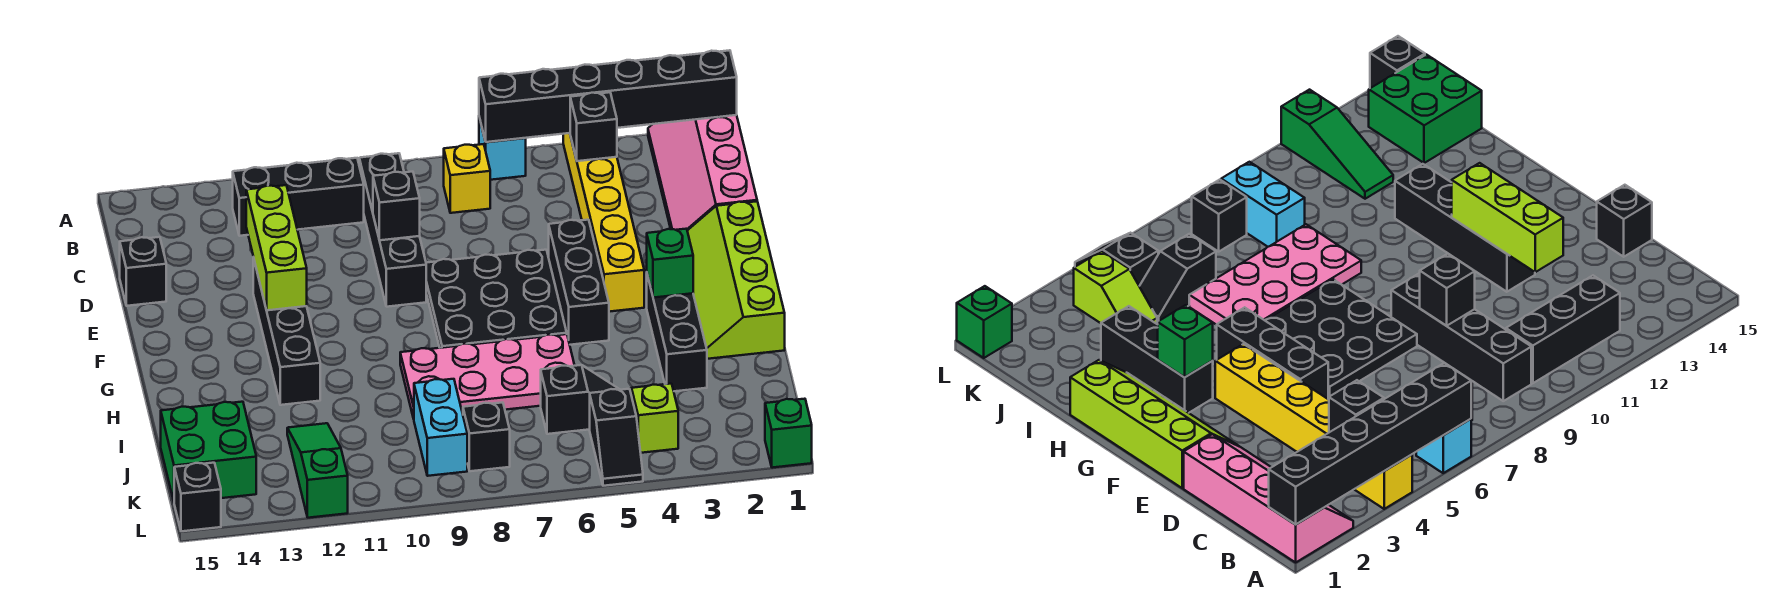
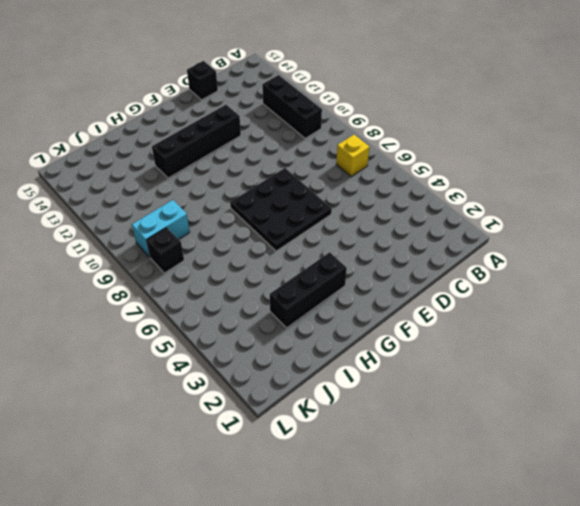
none -> pink slope A1:D2 level 1 top 1
none -> yellow brick A4:F4 level 1
none -> cyan brick A6 level 1

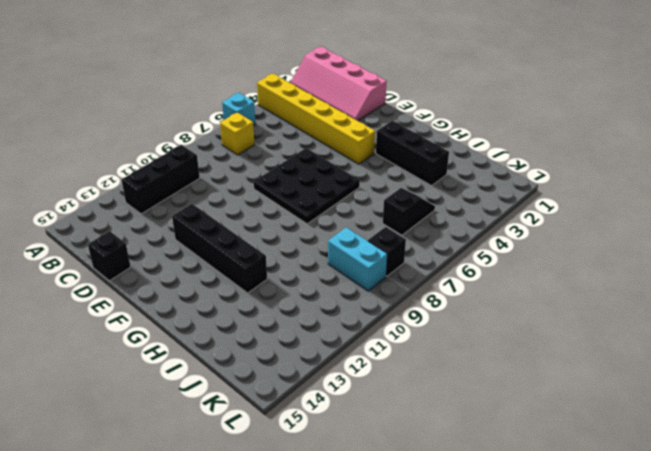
none -> black brick B9:E9 level 1
none -> lime slope E1:H2 level 1 top 1
none -> black brick E5:G5 level 1

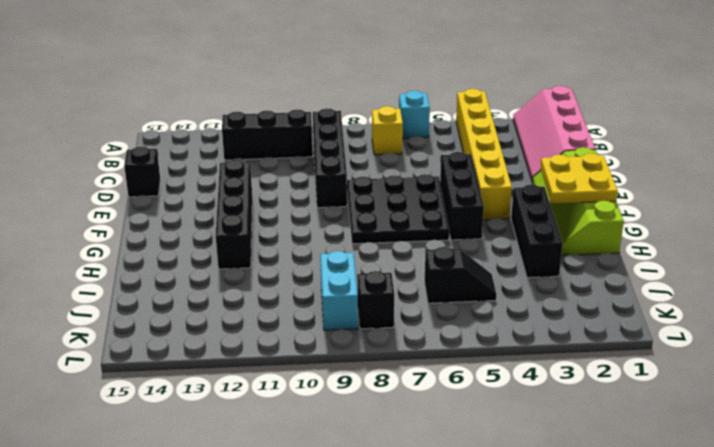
yellow plate F1:G2 level 2 -> none
none -> pink plate H6:I9 level 1
none -> lime slope J4:K4 level 1 top K
none -> green slope J12:L12 level 1 top L

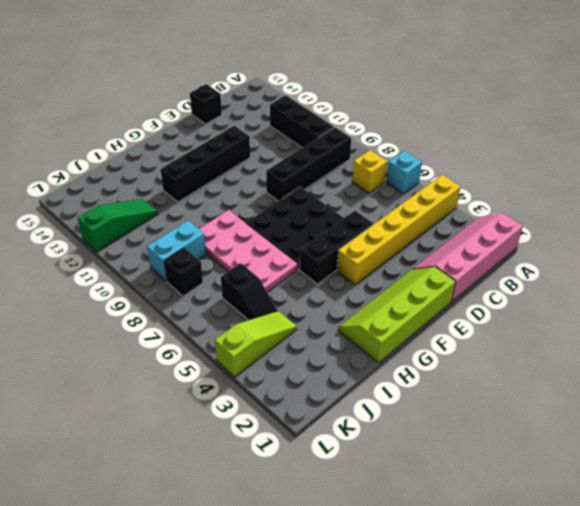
lime slope J4:L4 level 1 top L -> lime slope J4:K4 level 1 top K
none -> black brick G3:I3 level 1
none -> green brick J14:K15 level 1
none -> black slope K5:L5 level 1 top K

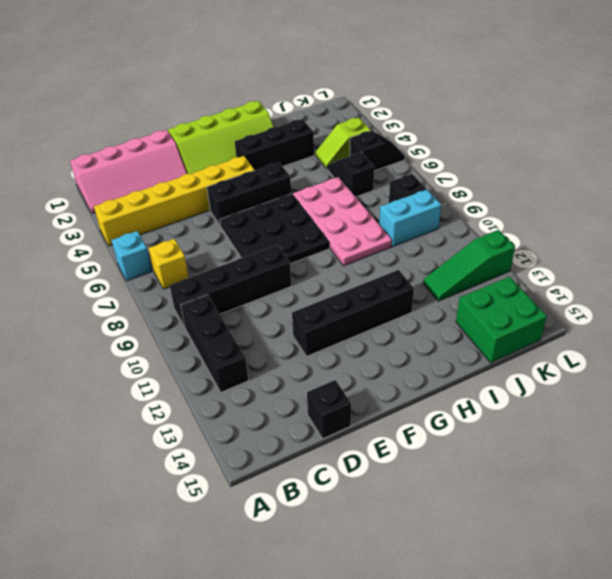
none -> green brick L1 level 1
none -> black brick L15 level 1
none -> black brick A1:A6 level 2

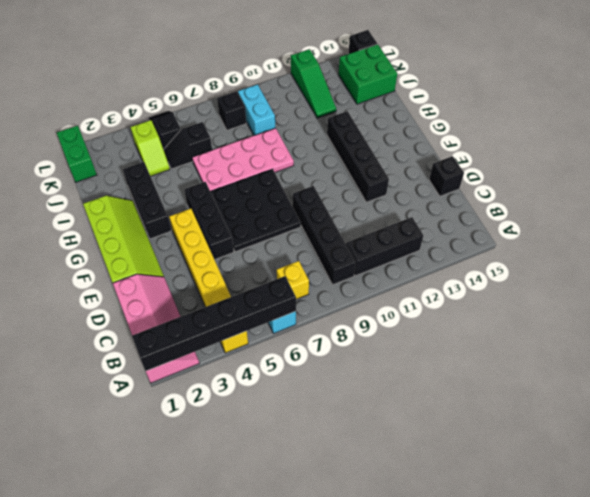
green brick K1:L1 level 1 -> green brick L1 level 1
none -> black brick B4 level 2
none -> black brick D9 level 2
none -> lime brick D12:F12 level 2

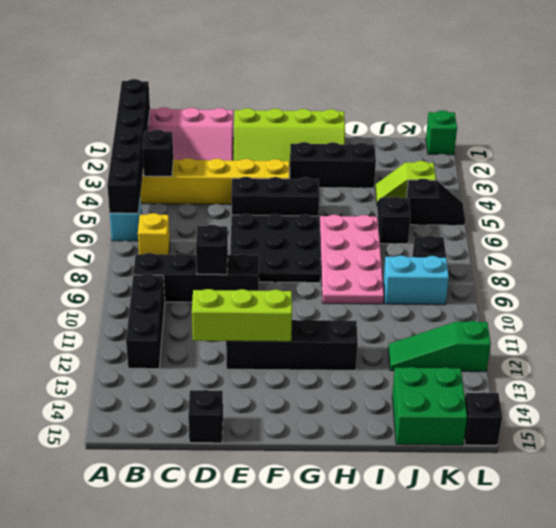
none -> green brick G3 level 2

